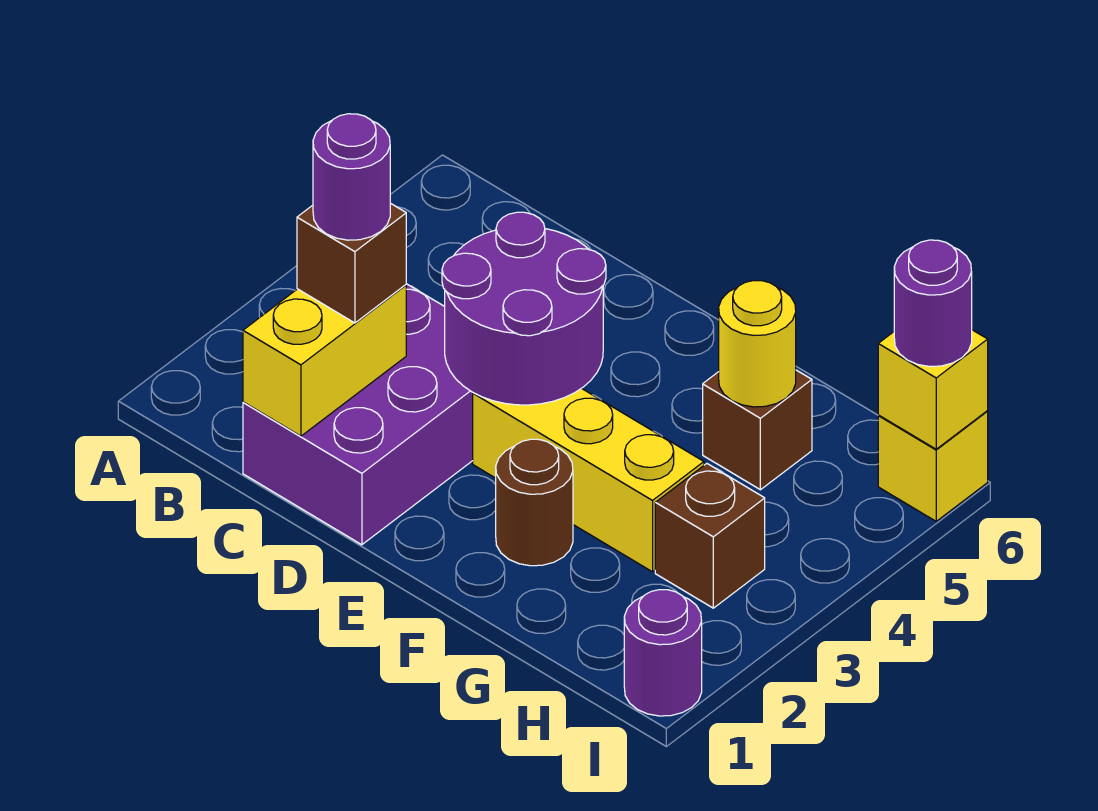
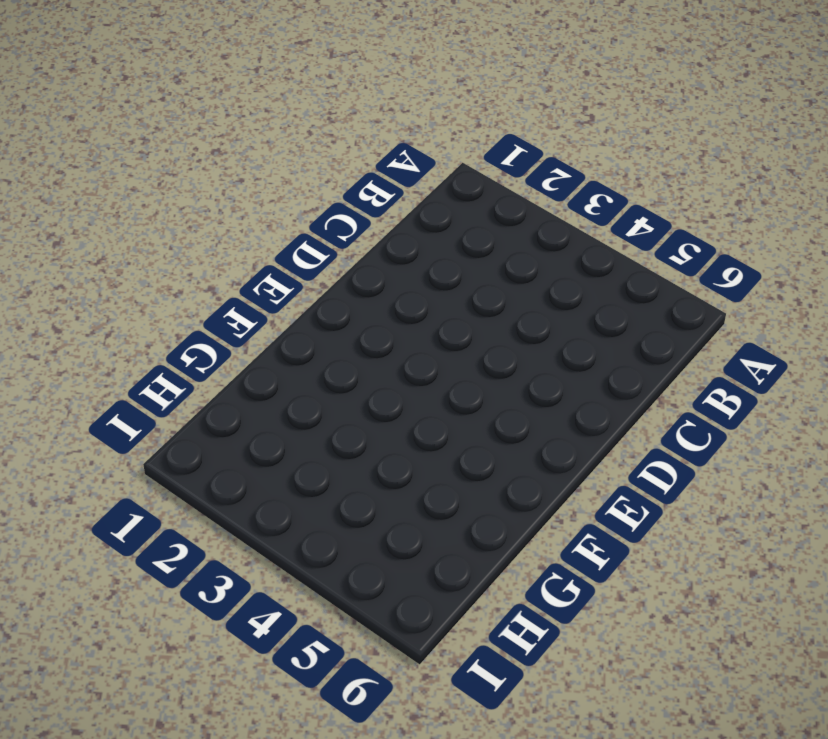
none -> purple brick C1:D3 level 1
none -> yellow brick E3:G3 level 1
none -> brown round brick F2 level 1

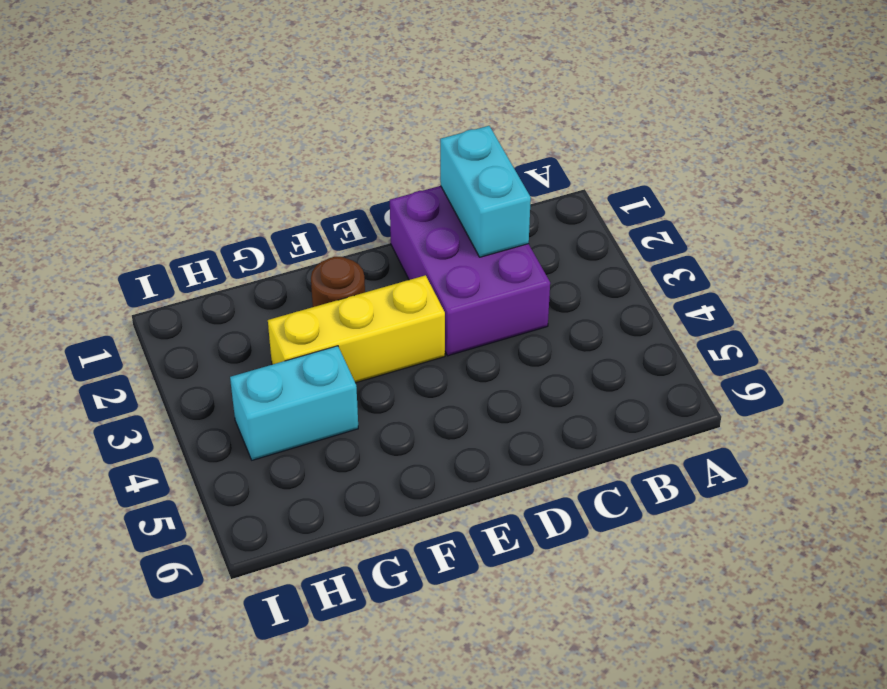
cyan brick C1:C2 level 2 -> yellow brick C1:C2 level 2
cyan brick G4:H4 level 1 -> none
none -> brown brick G5 level 1
none -> brown brick H3 level 1
none -> purple round brick I1 level 1

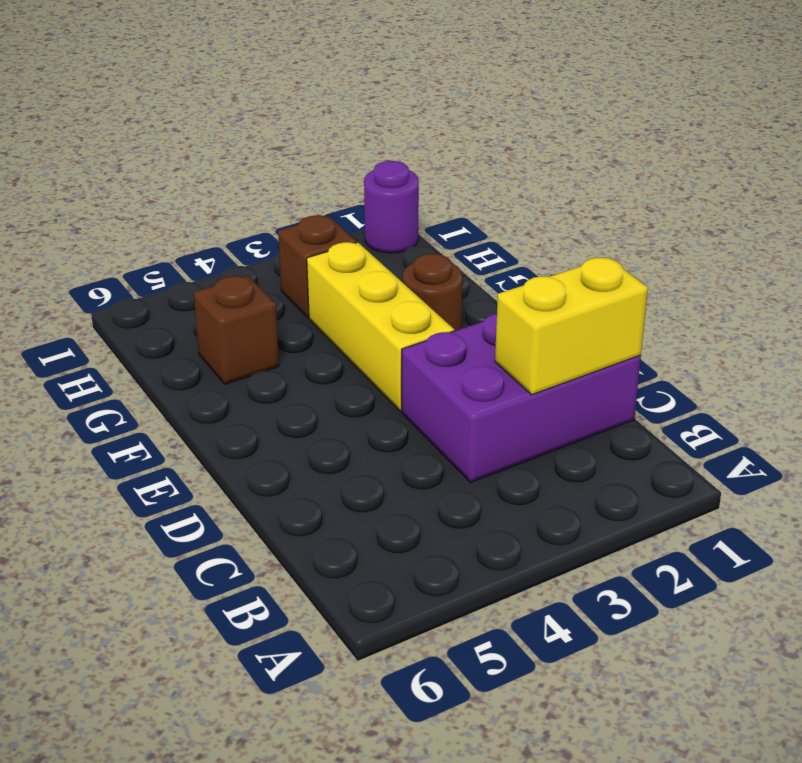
none -> yellow brick I6 level 1
none -> purple round brick D3:E4 level 2
none -> yellow round brick G5 level 2

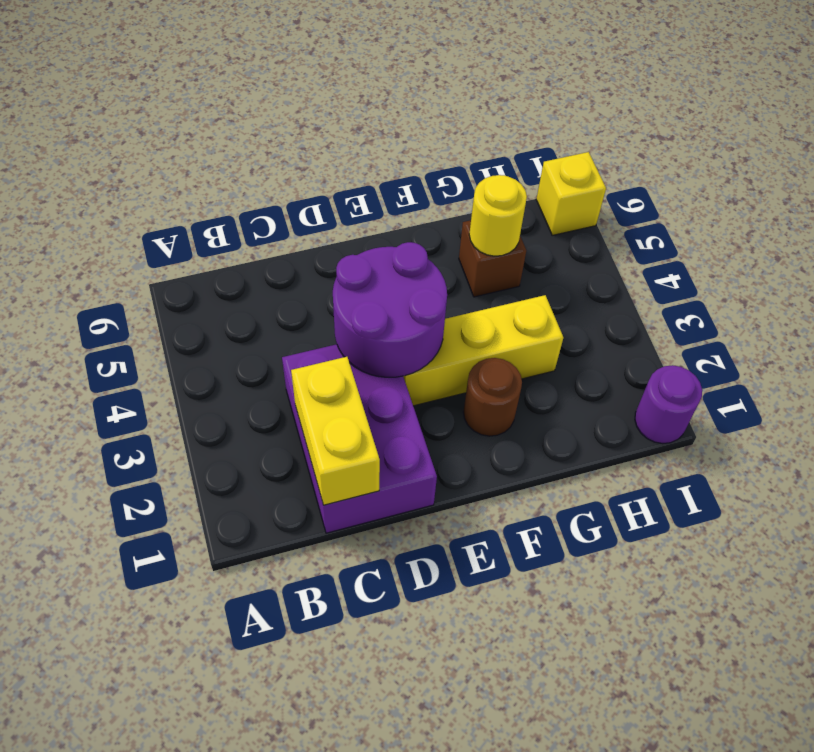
none -> brown brick H3 level 1
none -> yellow brick I6 level 2
none -> brown brick C2 level 3

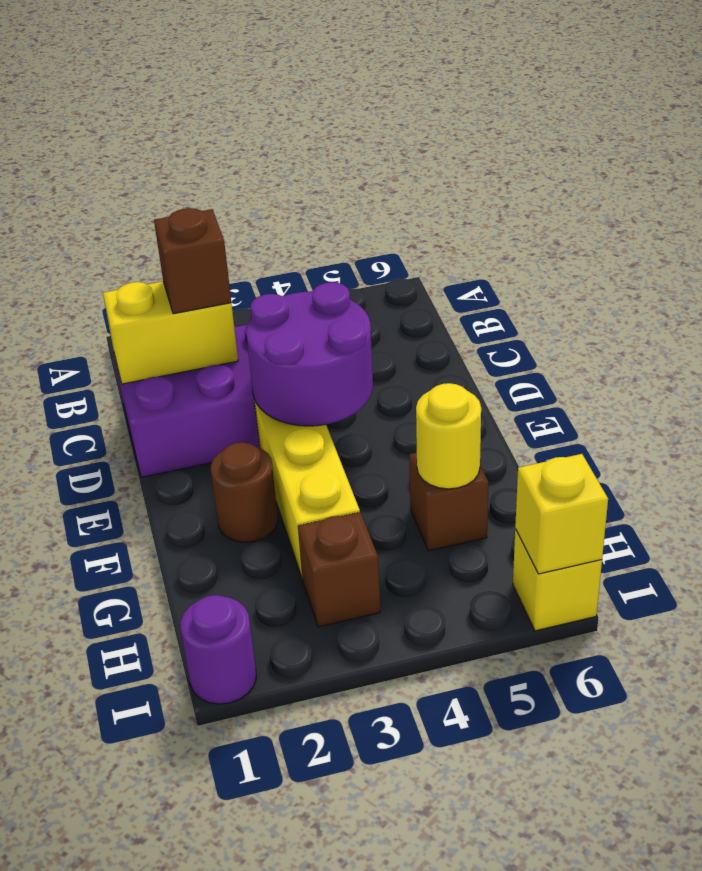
none -> purple round brick I6 level 3
none -> purple round brick C2 level 4

